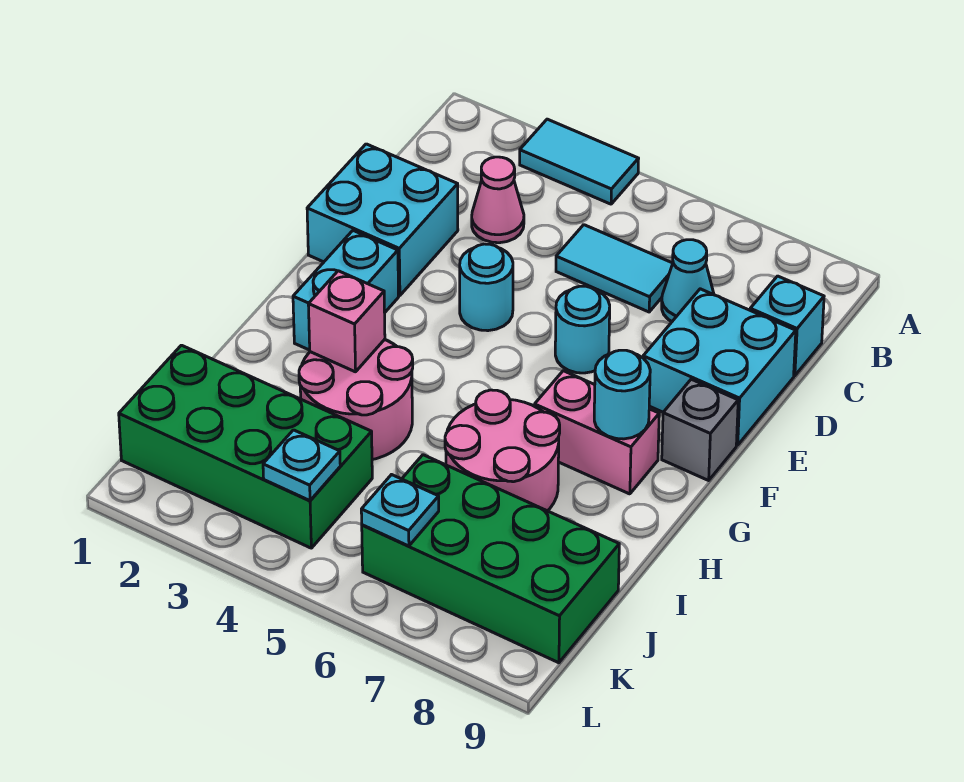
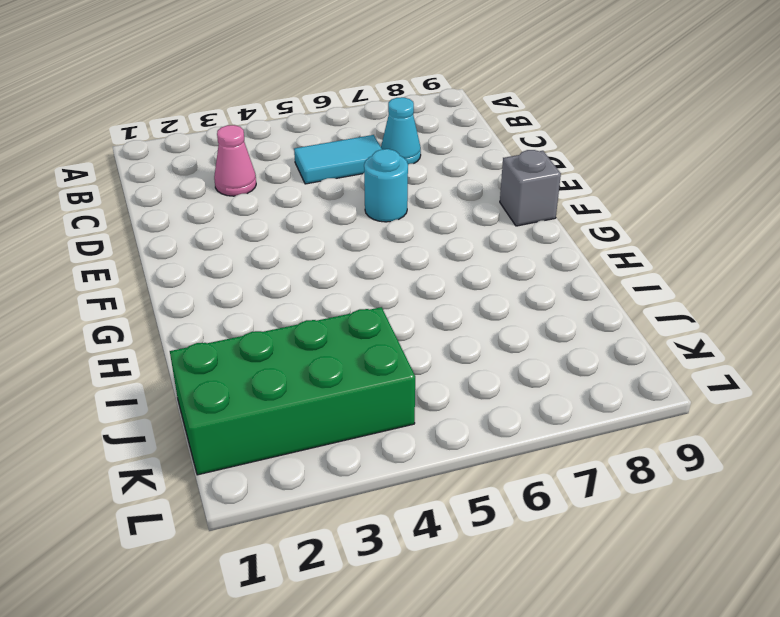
none -> cyan tile A3:A4 level 1
none -> cyan brick C9 level 1
none -> cyan brick D1:E2 level 1

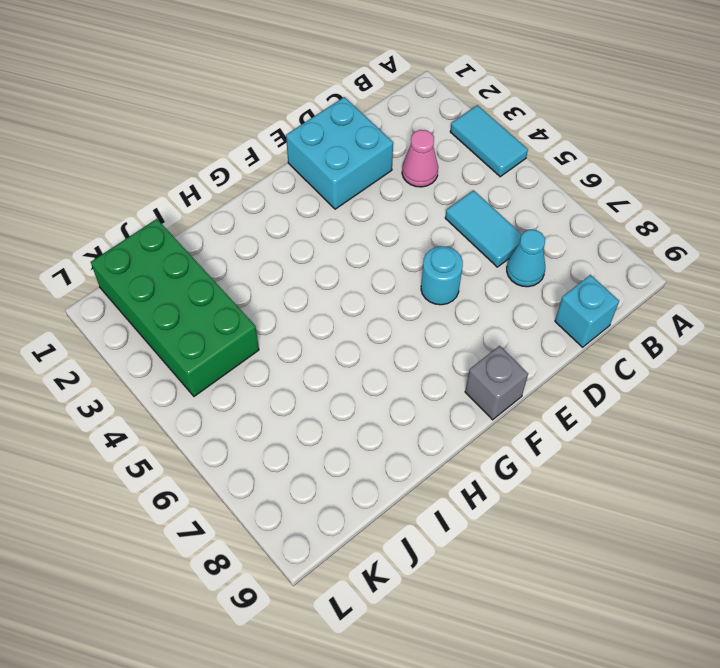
none -> cyan brick D8:E9 level 1
none -> cyan round brick E4 level 1
none -> cyan brick F2:G2 level 1

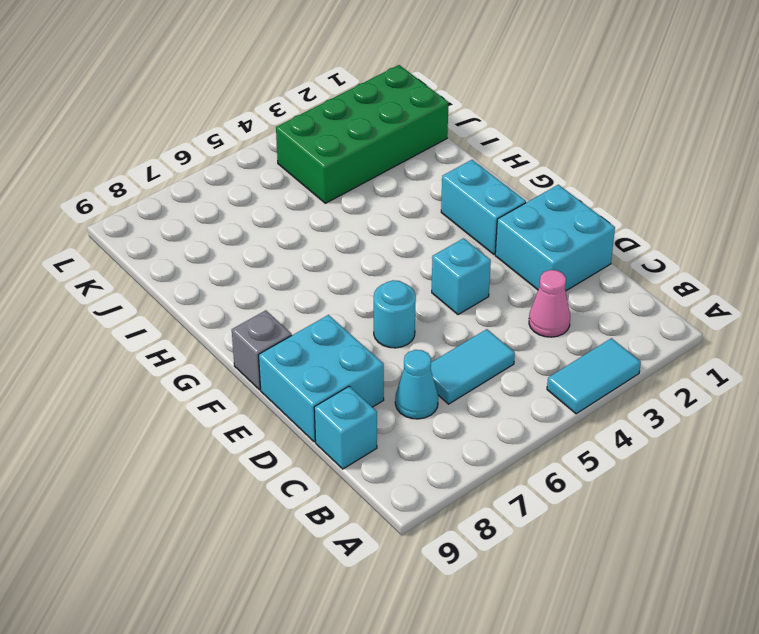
cyan brick E4 level 1 -> cyan round brick E4 level 1
none -> pink brick G7:G8 level 1
none -> pink round brick H3:I4 level 1
none -> pink round brick H6:I7 level 1

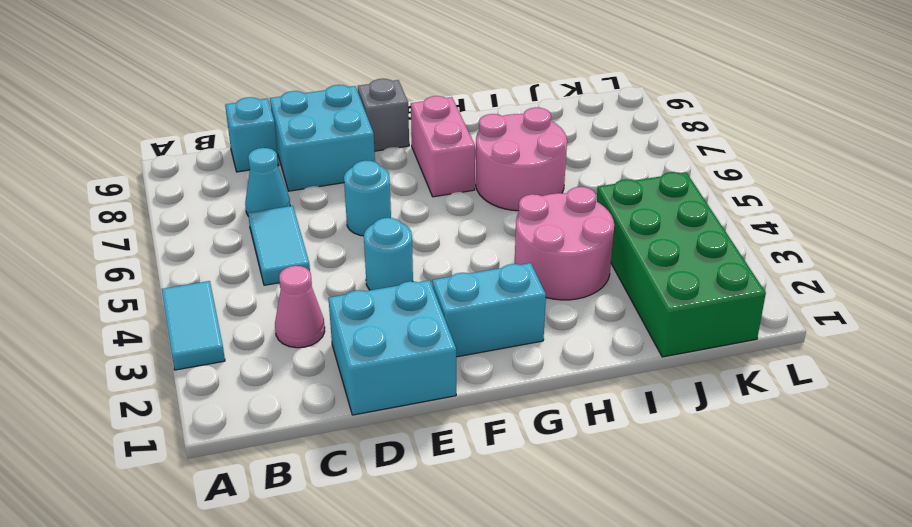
none -> green brick J6:K9 level 1
none -> cyan round brick G8 level 2
none -> pink brick H3 level 2

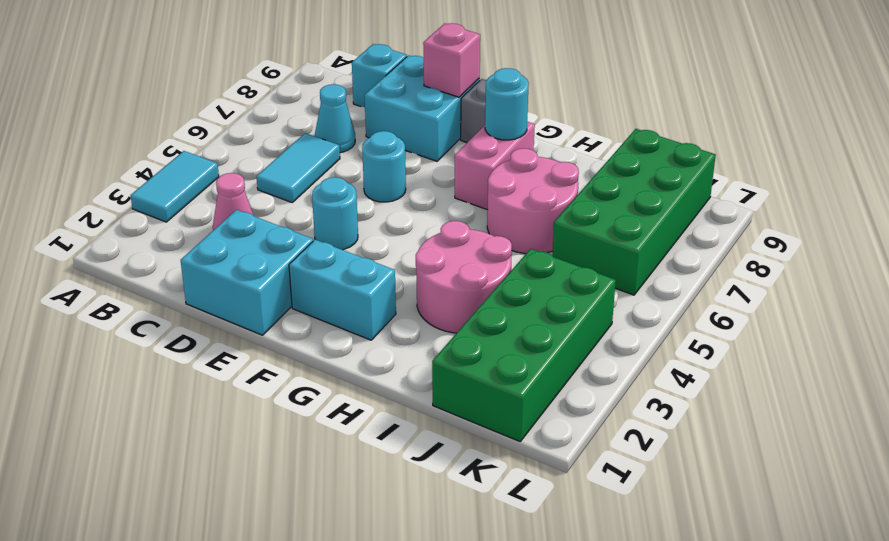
pink brick E9 level 2 -> pink brick H3 level 2
none -> cyan plate K4 level 2
none -> cyan plate K6 level 2

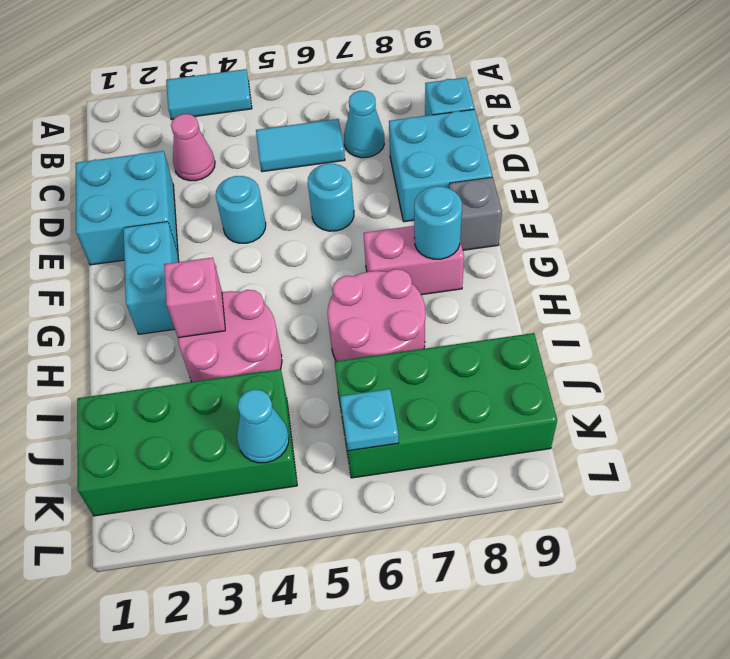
cyan cone K4 level 2 -> cyan plate K4 level 2

